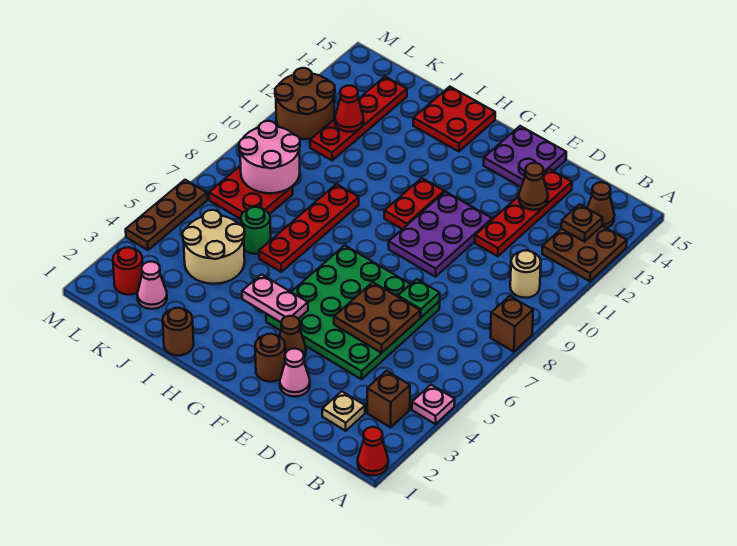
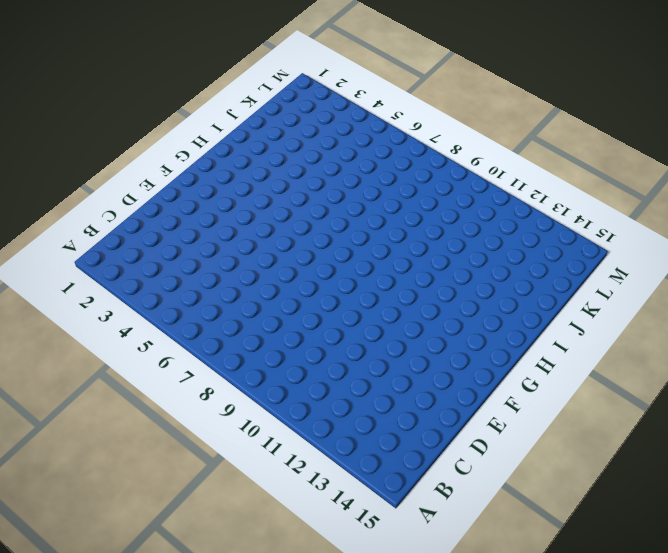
none -> red cone A1 level 1
none -> pink plate A4 level 1
none -> brown brick A8 level 1
none -> brown plate A12:B13 level 1

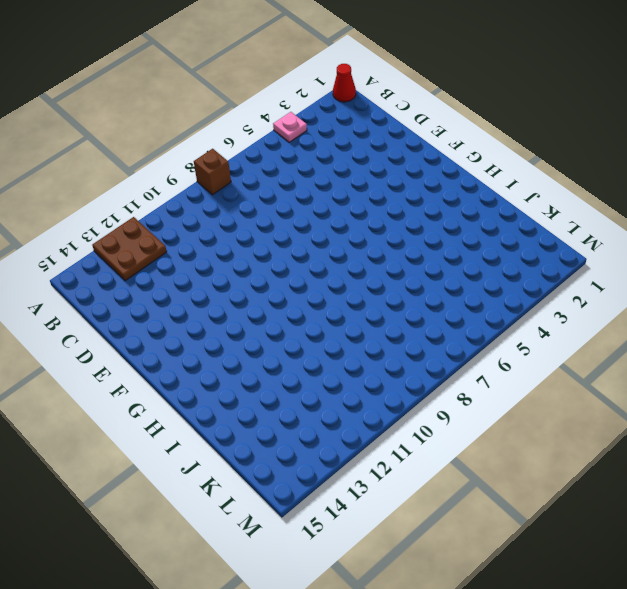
none -> brown brick B3 level 1
none -> tan round brick B10 level 1
none -> brown cone B14 level 1
none -> tan plate C2 level 1

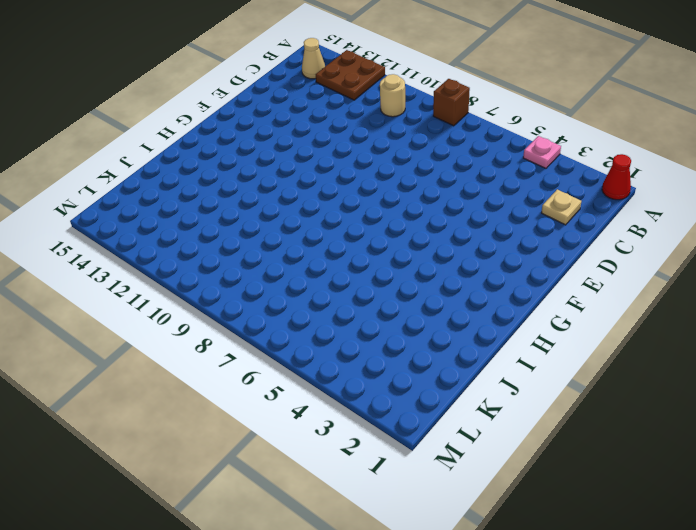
tan cone B14 level 1 -> brown cone B14 level 1
none -> brown brick B3 level 1
none -> green plate D4:G7 level 1
none -> red plate D11:D14 level 1
none -> pink cone E2 level 1

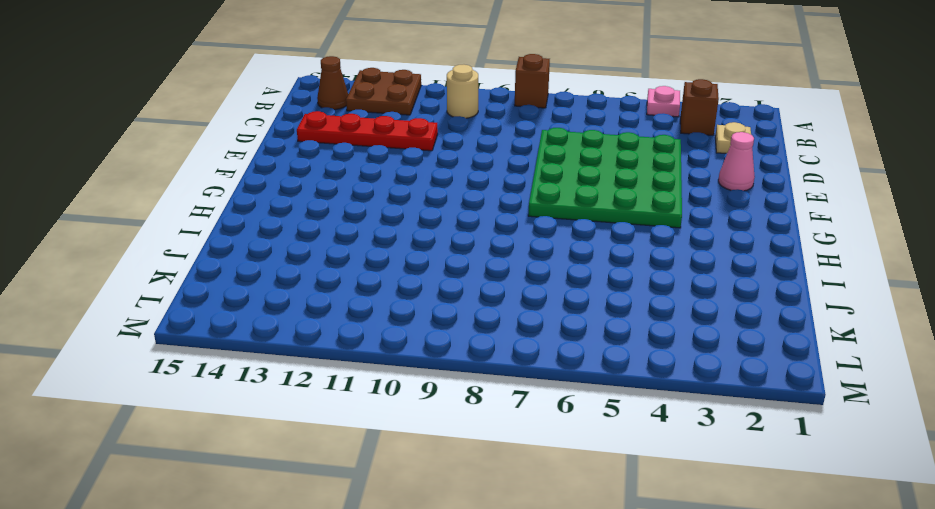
none -> red cone A1 level 1
none -> purple plate E9:F11 level 1
none -> purple plate E14:F15 level 1
none -> brown round brick F2 level 1

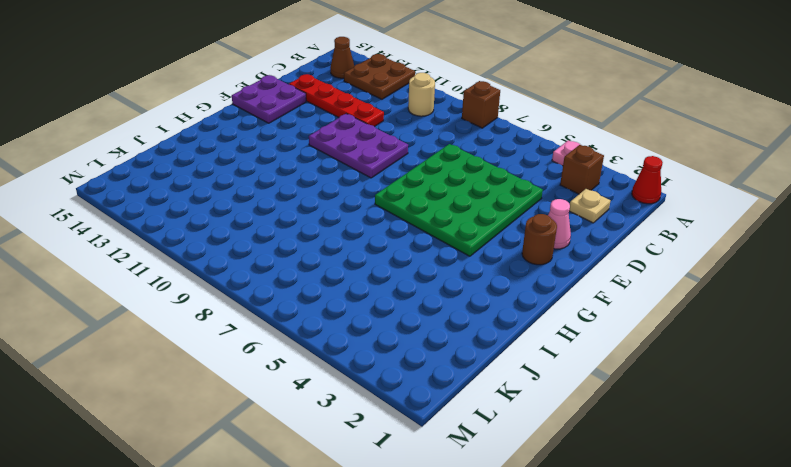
none -> brown cone F3 level 1
none -> red plate G10:G11 level 1
none -> red plate H14:I15 level 1
none -> brown round brick I1 level 1

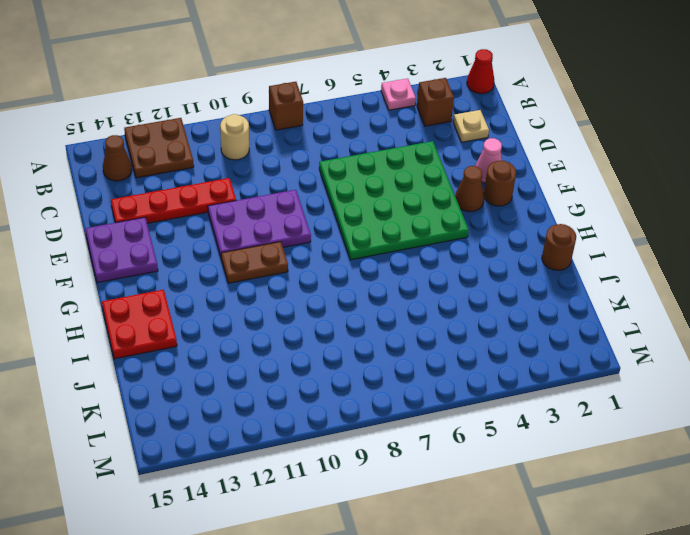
brown plate G10:G11 level 1 -> red plate G10:G11 level 1
none -> red plate I6:I9 level 1
none -> tan round brick J4:K5 level 1
none -> green round brick J6 level 1
none -> pink cone K2 level 1

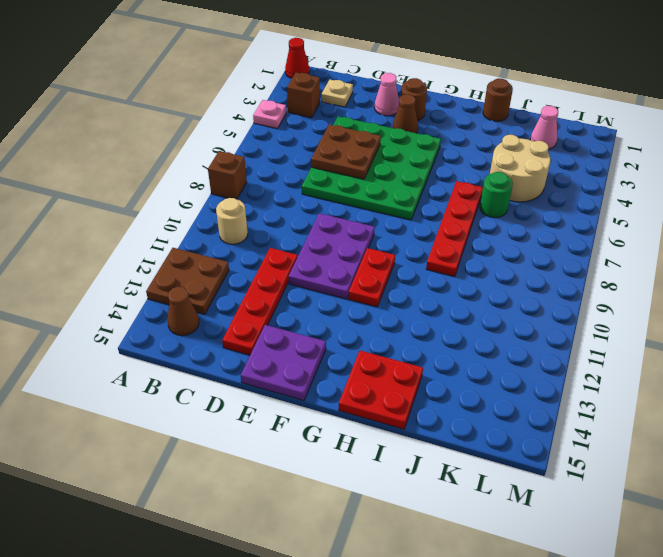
none -> red plate K7:L8 level 1
none -> red plate K11:K14 level 1
none -> red round brick L2 level 1
none -> brown round brick L11:M12 level 1

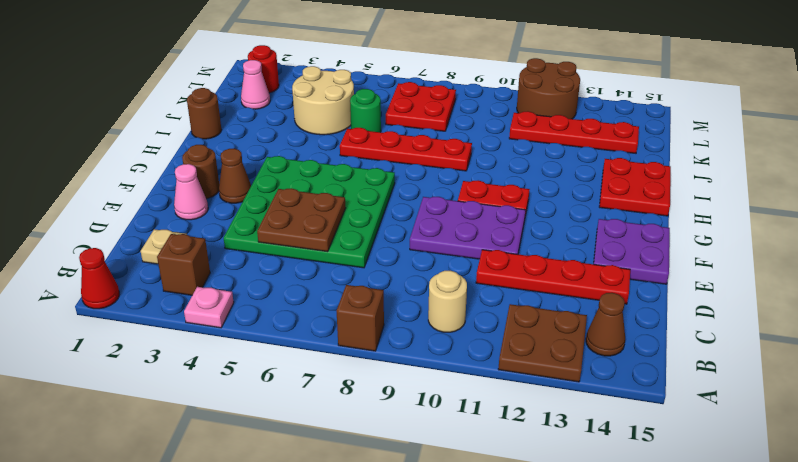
none -> brown plate M4:M6 level 1
none -> brown plate B13 level 2
none -> green plate D7 level 2
none -> brown cone D13 level 2

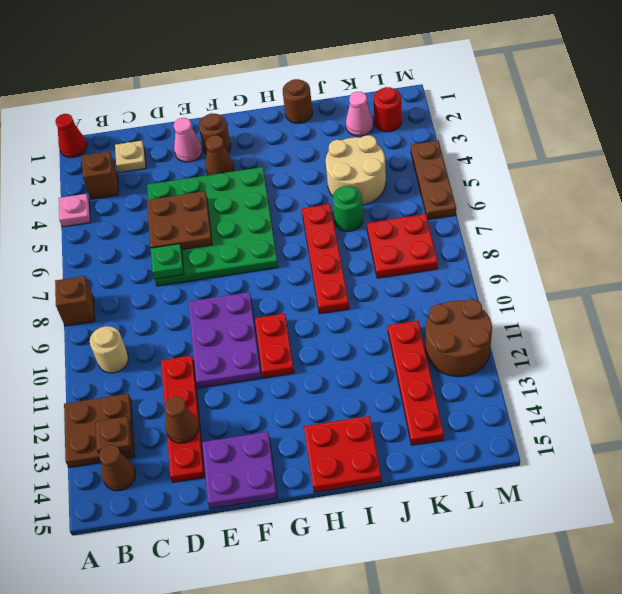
none -> pink plate G4:H4 level 2
none -> pink round brick K8:L9 level 2
none -> red cone K12 level 2

